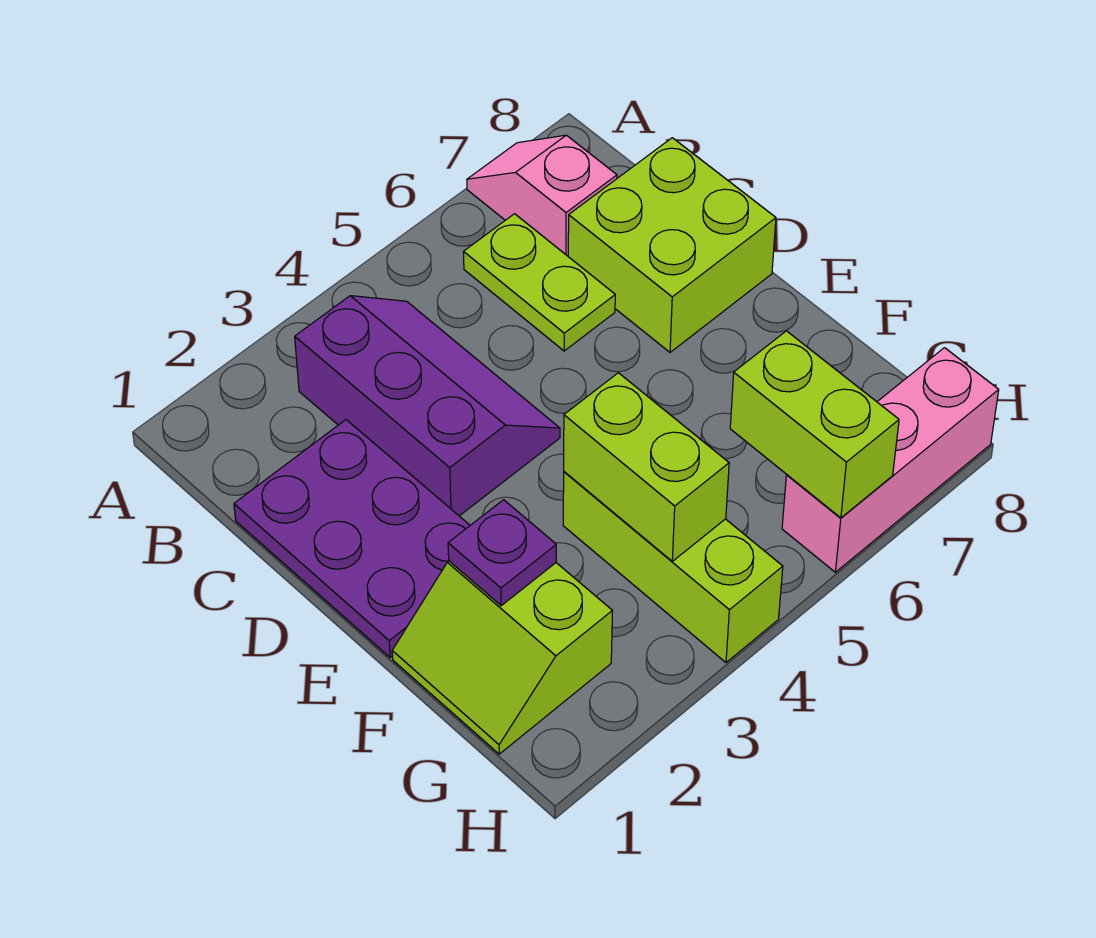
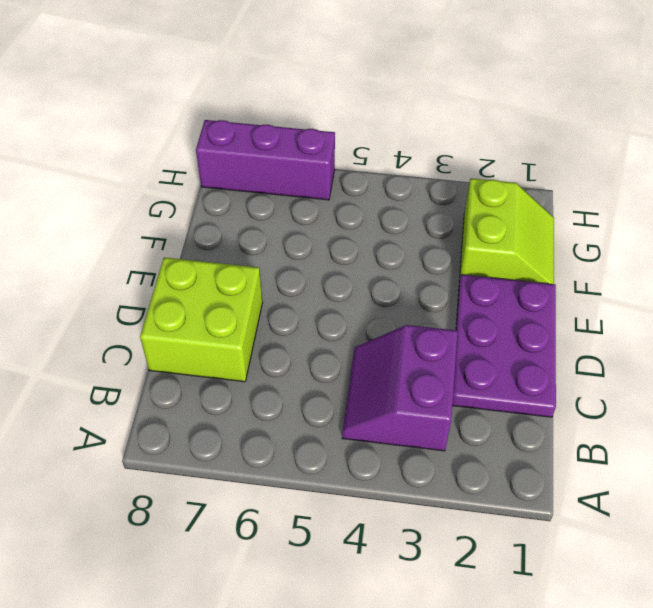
purple slope B3:C4 level 1 top 3 -> purple slope B3:D4 level 1 top 3
purple brick H6:H8 level 1 -> pink brick H6:H8 level 1
none -> pink slope A7:B7 level 1 top B
none -> lime plate B6:C6 level 1

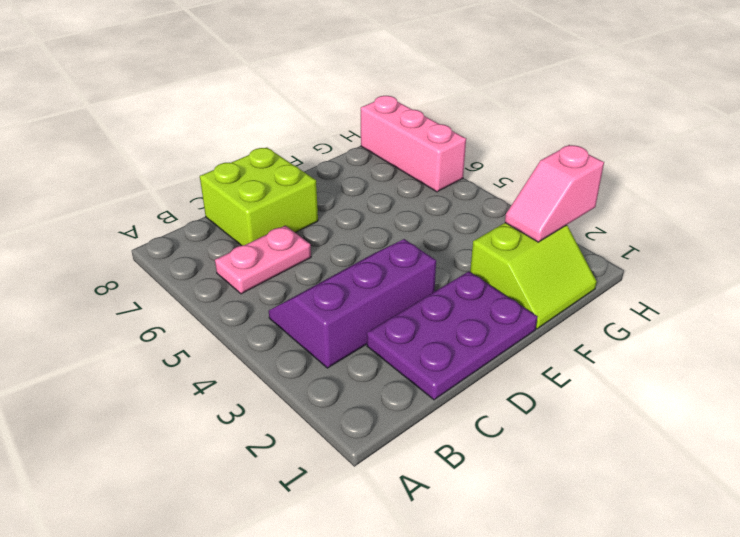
pink plate B6:C6 level 1 -> lime plate B6:C6 level 1
pink slope G2:H2 level 2 top H -> pink slope A7:B7 level 1 top B
none -> lime brick F4:H4 level 1
none -> purple plate F2 level 2

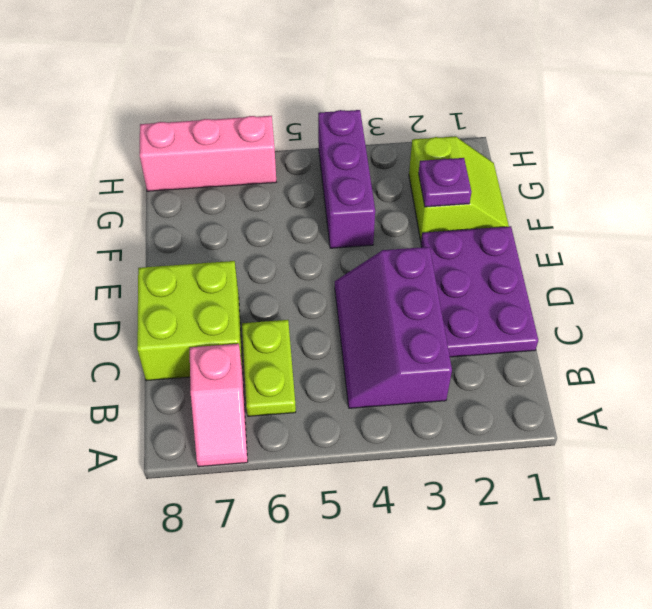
purple brick F4:H4 level 1 -> lime brick F4:H4 level 1
none -> lime brick F4:G4 level 2
none -> lime brick G6:H6 level 2

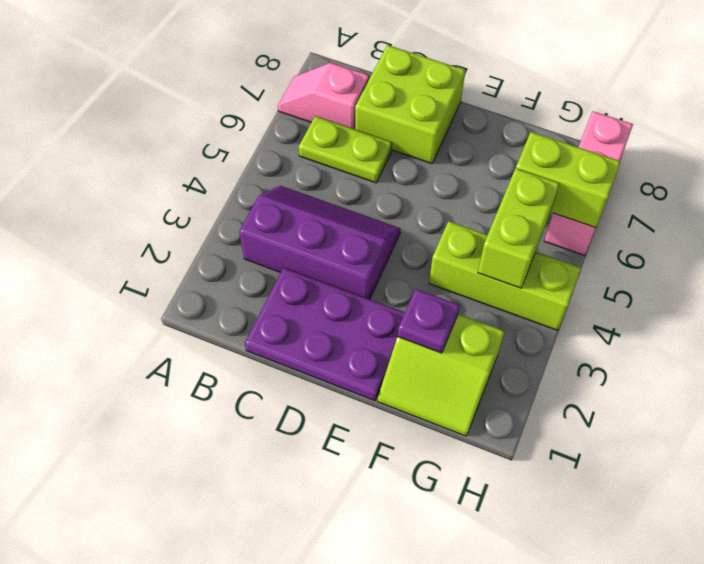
lime brick G4:G5 level 2 -> lime brick F4:G4 level 2

